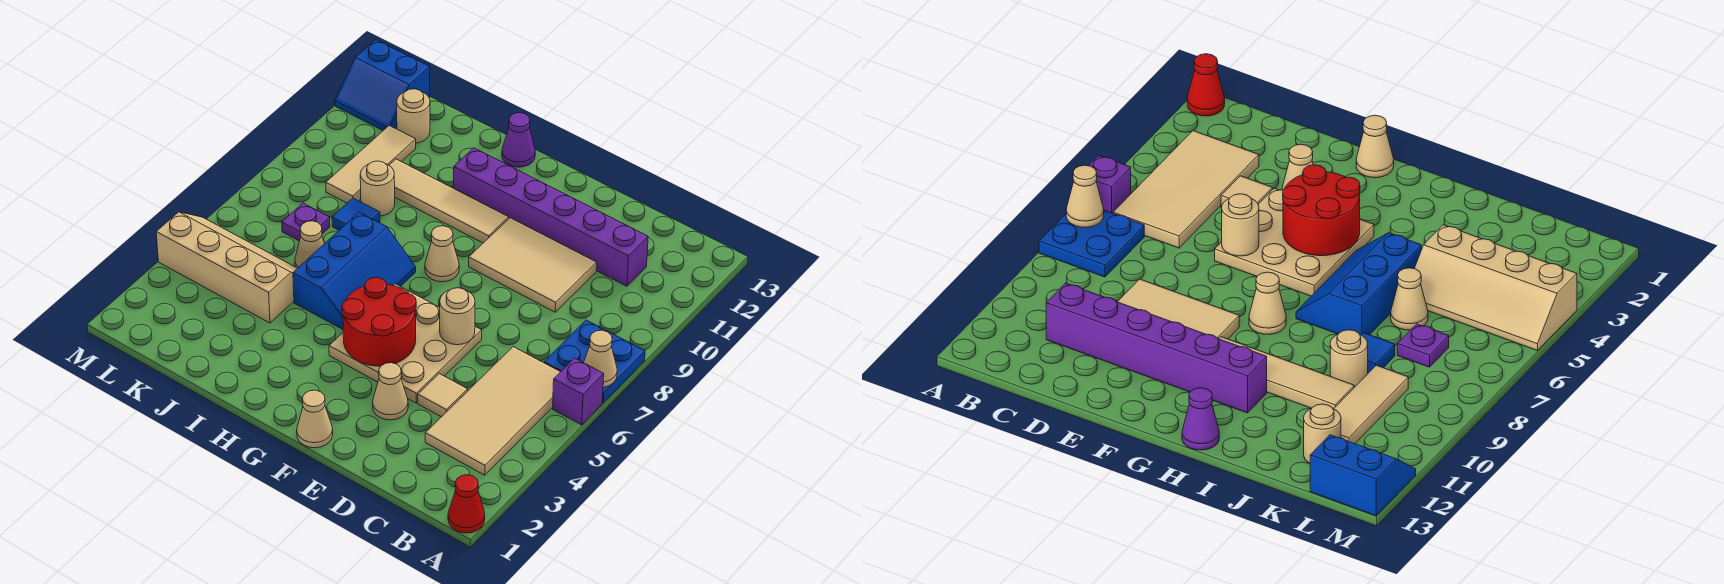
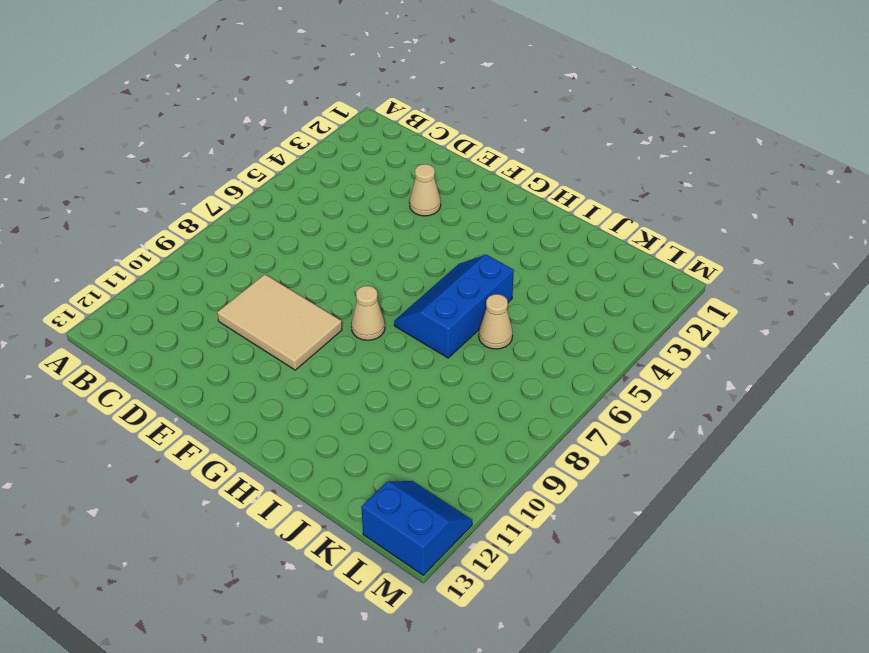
none -> red cone A1 level 1
none -> purple brick A6 level 1
none -> blue plate A7:B8 level 1

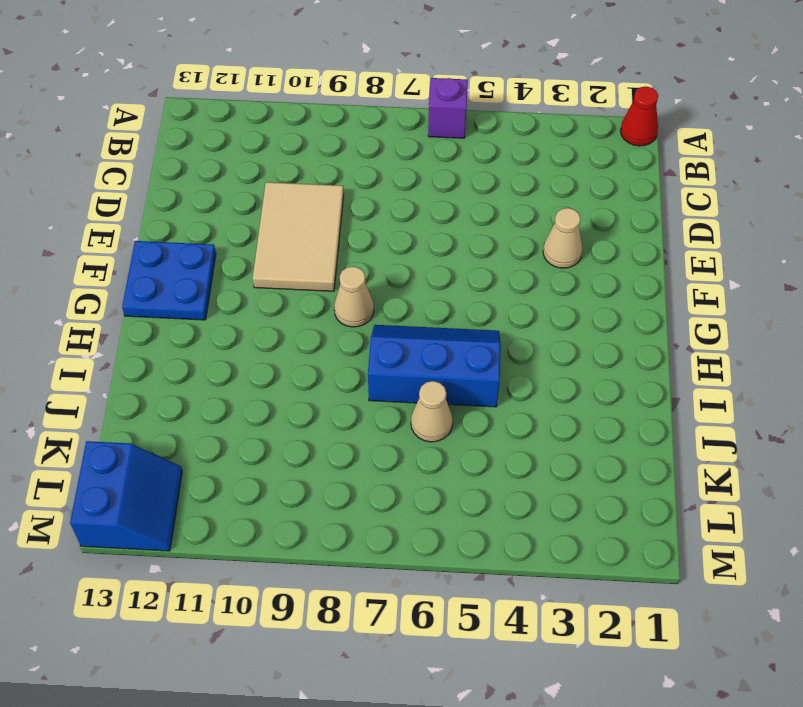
blue plate F12:G13 level 1 -> blue plate A7:B8 level 1
none -> tan tile B3:C6 level 1
none -> purple brick C11:H11 level 1
none -> tan tile D4 level 1

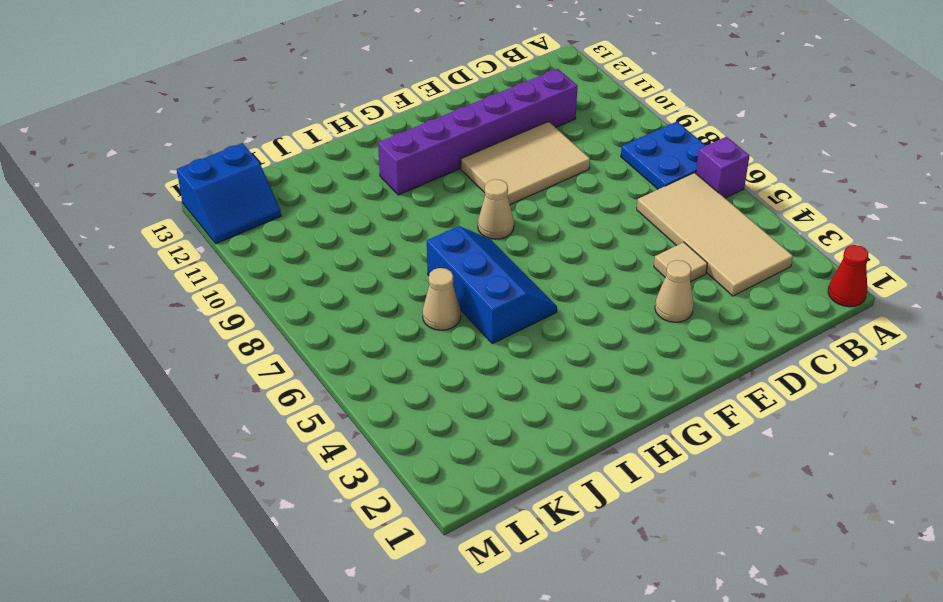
none -> tan plate E4:G6 level 1
none -> tan cone F1 level 1
none -> tan tile G10:J10 level 1

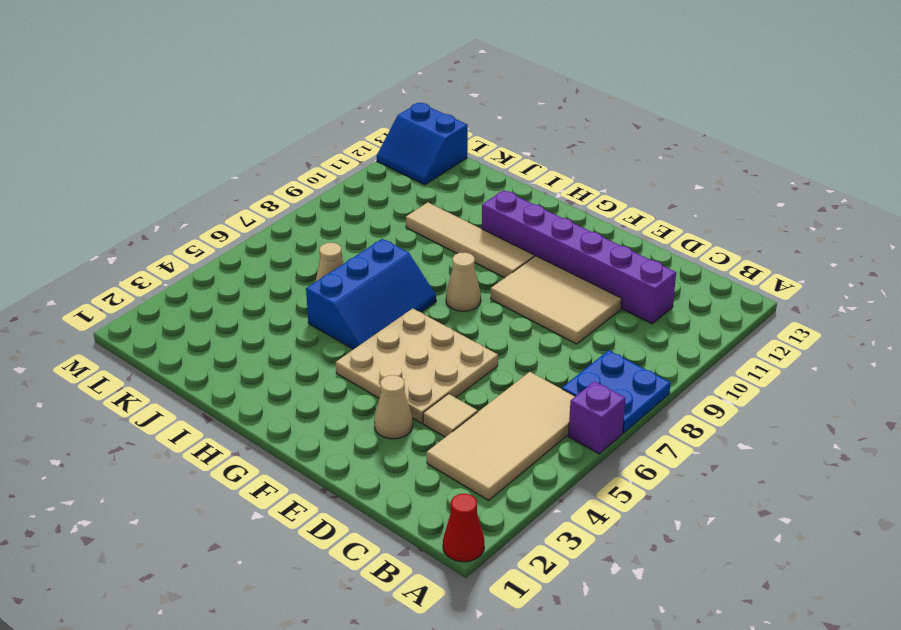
none -> tan cone F1 level 1
none -> purple cone H13 level 1
none -> tan slope J4:M5 level 1 top 4

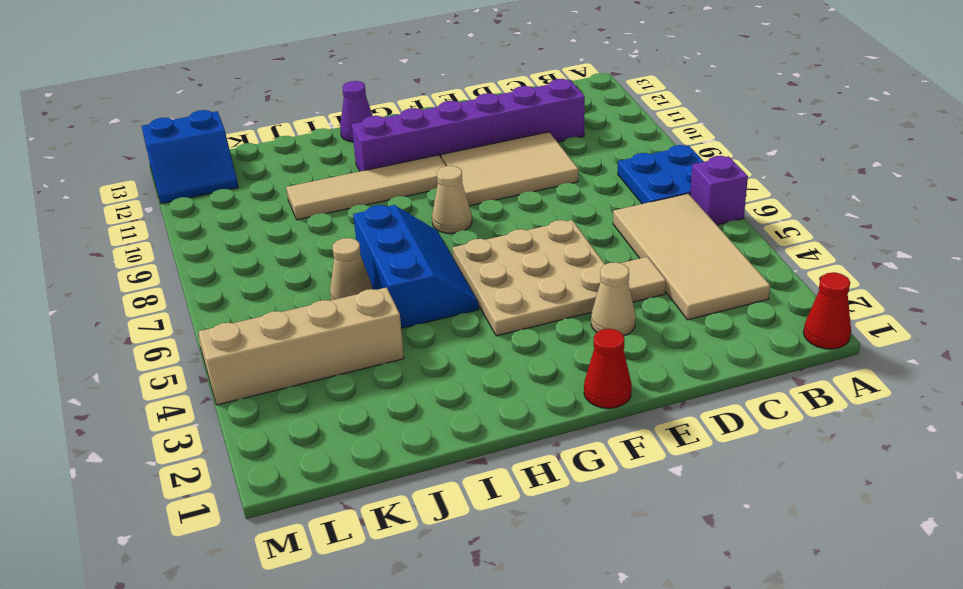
red cone F1 level 1 -> tan cone F1 level 1
none -> blue tile J8 level 1
none -> tan round brick J9 level 1
none -> purple plate K7 level 1

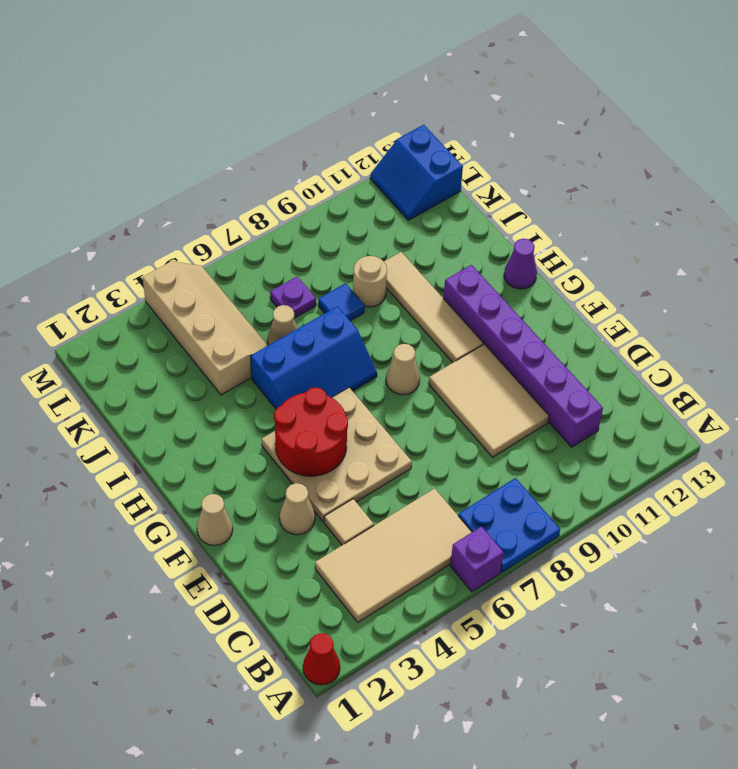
none -> tan tile K9:K11 level 1
none -> tan round brick K12 level 1
none -> tan cone A7 level 2

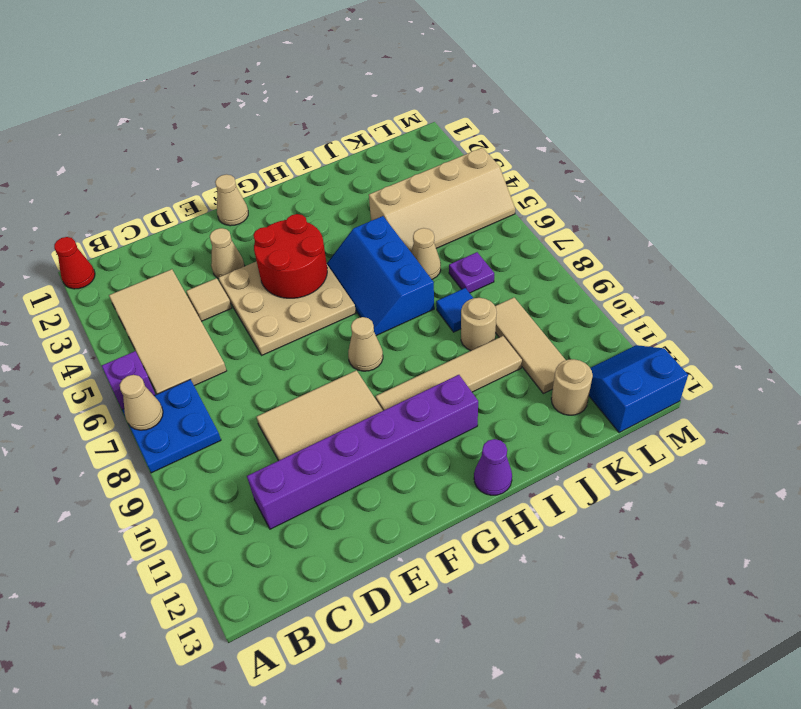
none -> tan round brick E6 level 2

